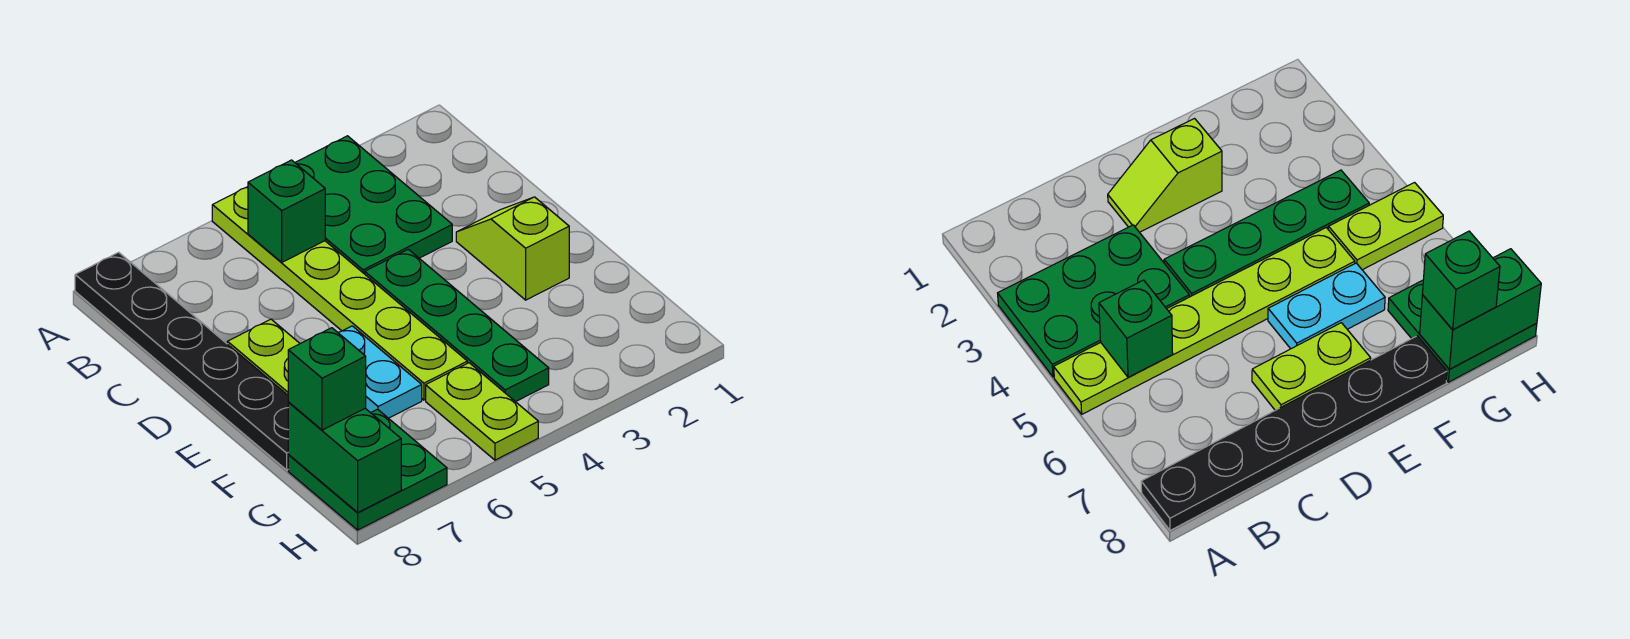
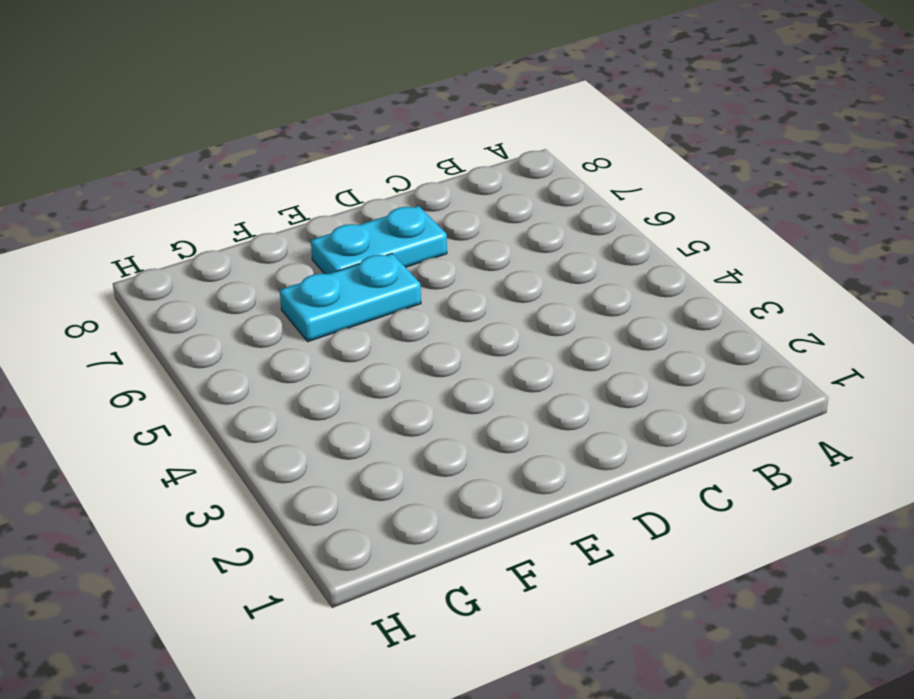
cyan plate D7:E7 level 1 -> lime plate D7:E7 level 1
none -> green plate A3:C4 level 1
none -> lime plate A5:F5 level 1
none -> black plate A8:F8 level 1

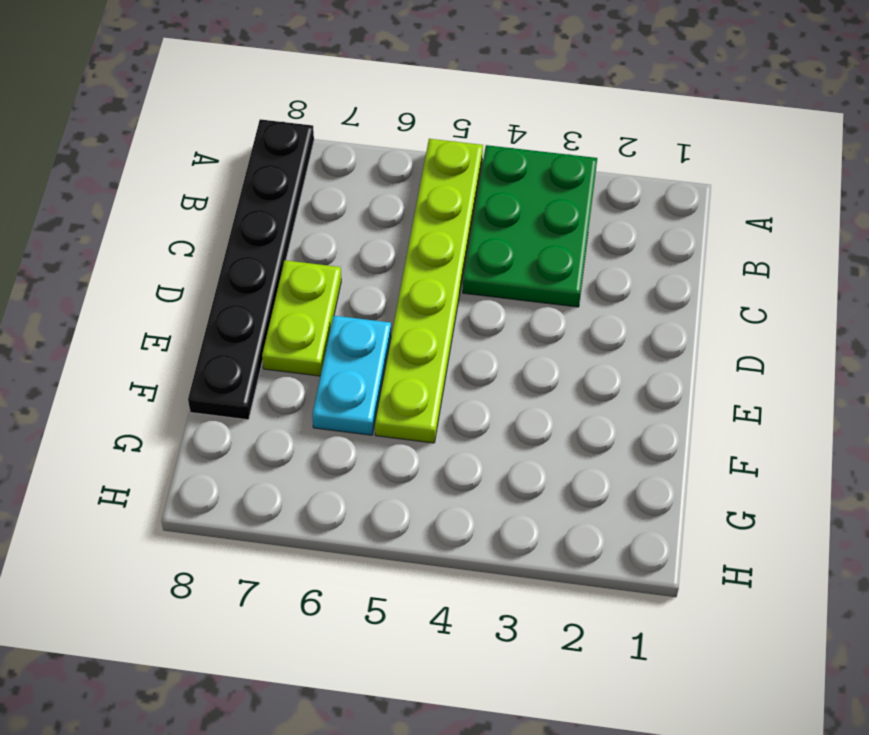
none -> lime slope D2:E2 level 1 top E
none -> green plate D4:G4 level 1
none -> lime plate G5:H5 level 1

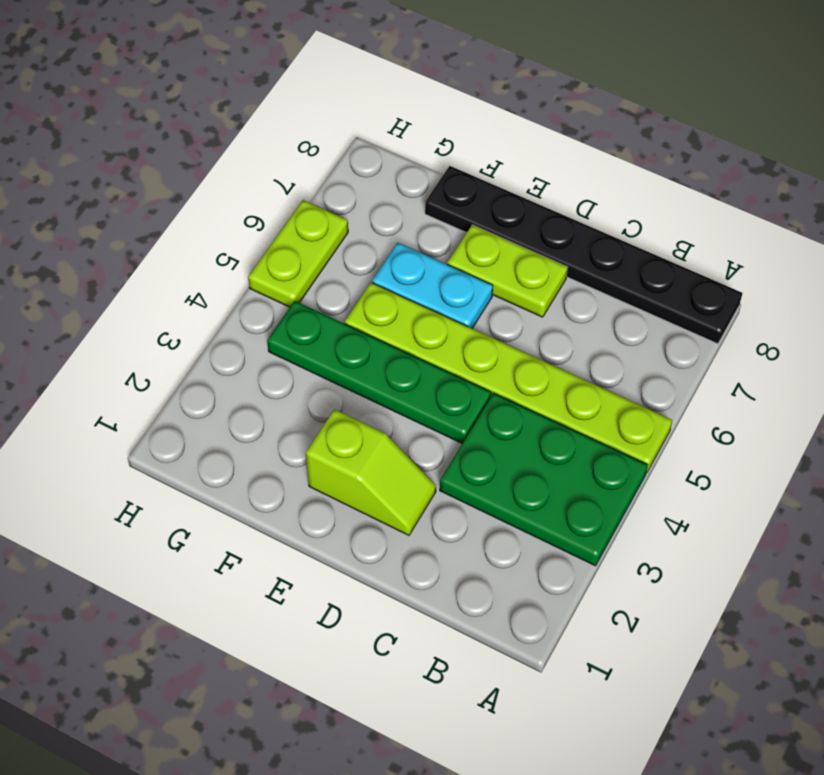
lime plate H5:H6 level 1 -> lime plate G5:H5 level 1
none -> green plate G7:H8 level 1
none -> green brick B5 level 2
none -> green brick G8:H8 level 2

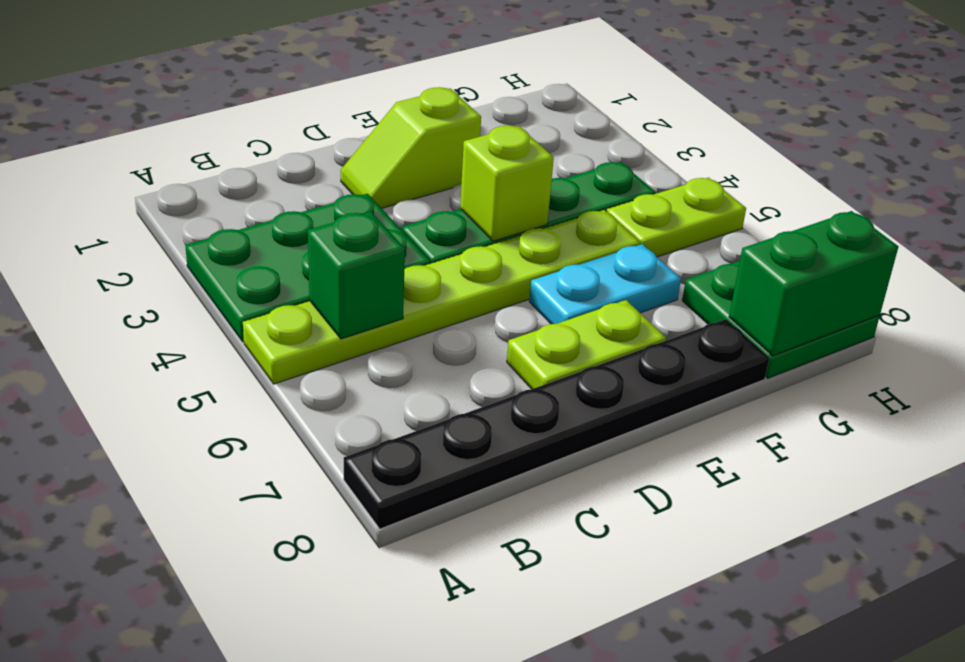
lime brick E4 level 2 -> none
none -> green brick G8 level 3

